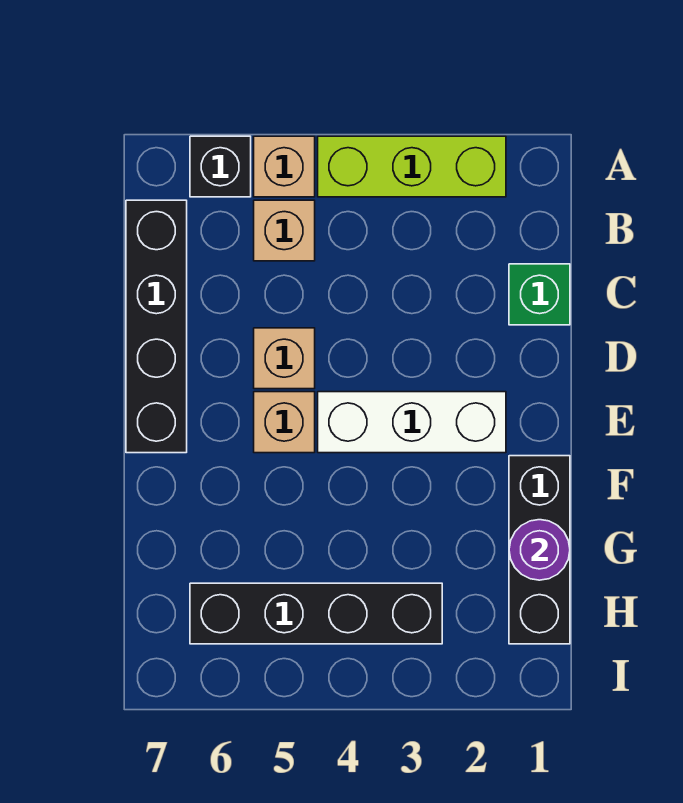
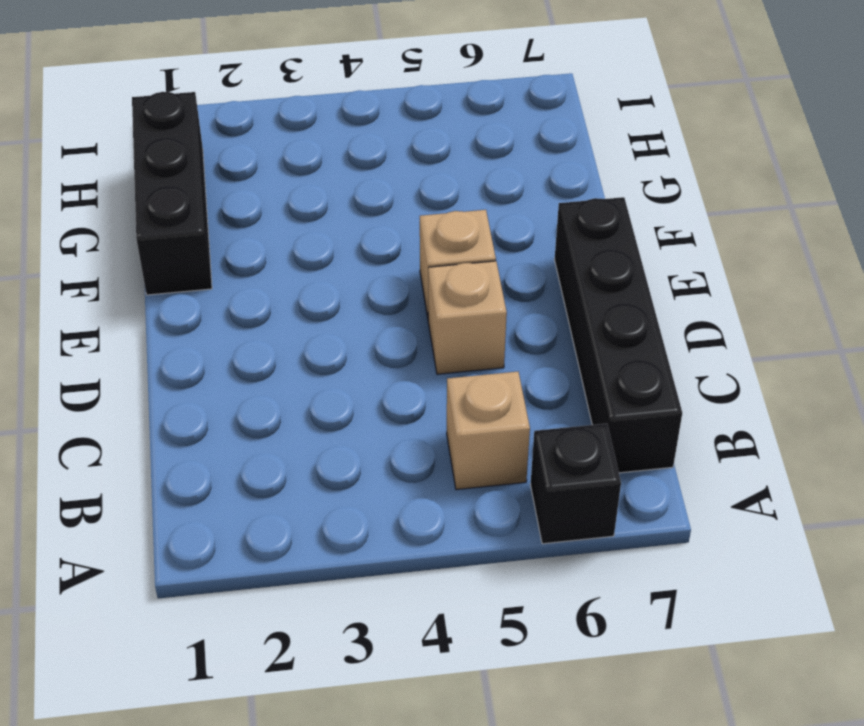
none -> lime brick A2:A4 level 1
none -> tan brick A5 level 1
none -> green brick C1 level 1

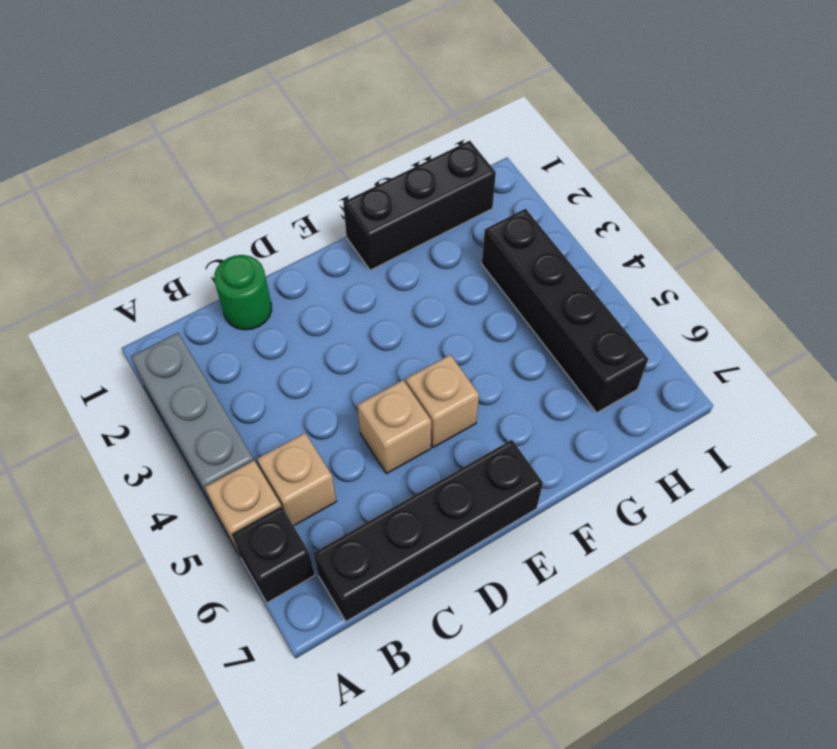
grey brick A2:A4 level 1 -> lime brick A2:A4 level 1
green round brick C1 level 1 -> green brick C1 level 1
none -> white brick E2:E4 level 1
none -> purple round brick G1 level 2

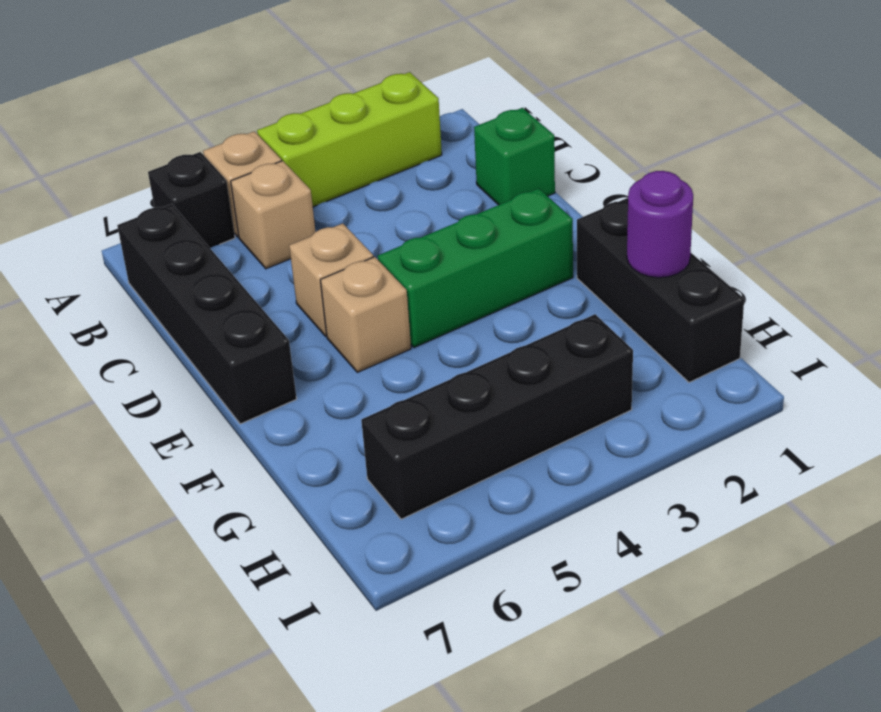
green brick E2:E4 level 1 -> white brick E2:E4 level 1

